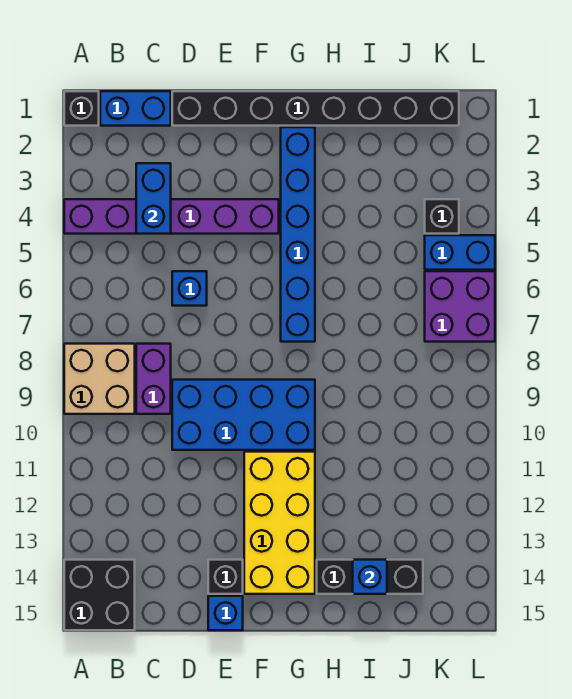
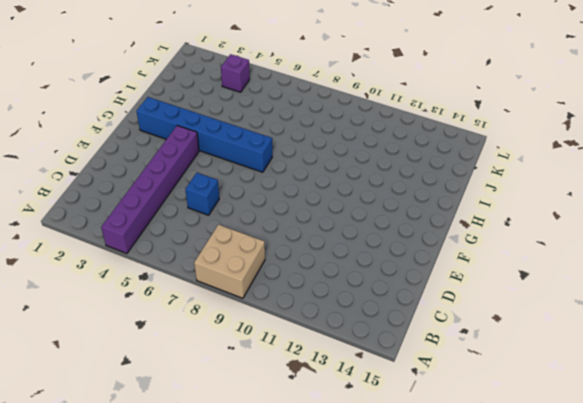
purple brick K4 level 1 -> black brick K4 level 1
none -> black brick A1 level 1
none -> black brick A14:B15 level 1
none -> blue brick B1:C1 level 1

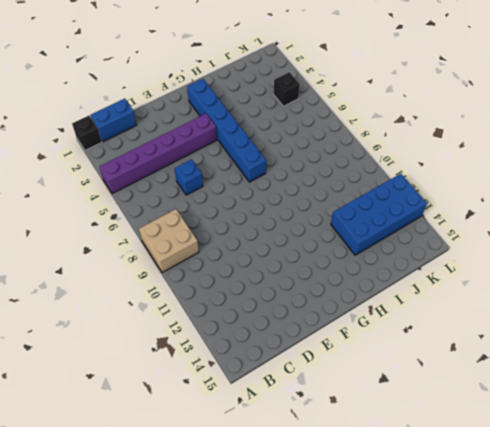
blue brick I12:L13 level 1 -> blue brick D9:G10 level 1
none -> black brick A14:B15 level 1
none -> purple brick C8:C9 level 1
none -> black brick D1:K1 level 1

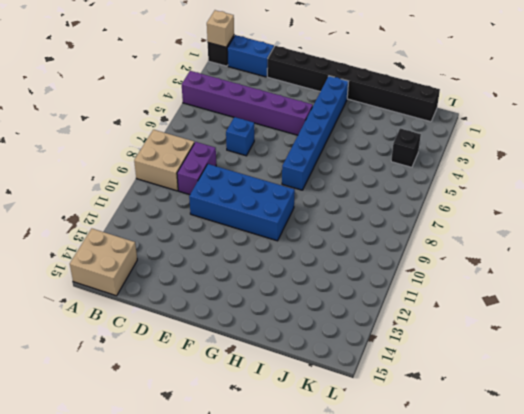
tan brick A1 level 2 -> none
tan brick A14:B15 level 1 -> black brick A14:B15 level 1
none -> black brick E14 level 1
none -> blue brick E15 level 1
none -> yellow brick F11:G14 level 1

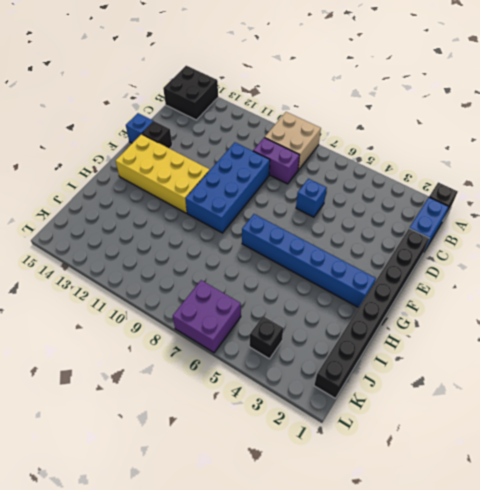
none -> purple brick A4:F4 level 1
none -> black brick H14:J14 level 1
none -> blue brick K5:L5 level 1

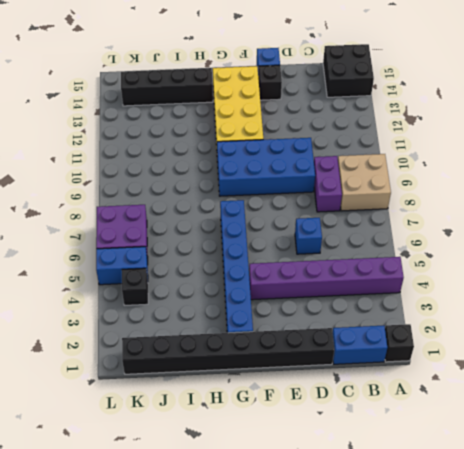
black brick H14:K14 level 1 -> black brick H14:J14 level 1
none -> blue brick C3:C4 level 2
none -> blue brick I14 level 2

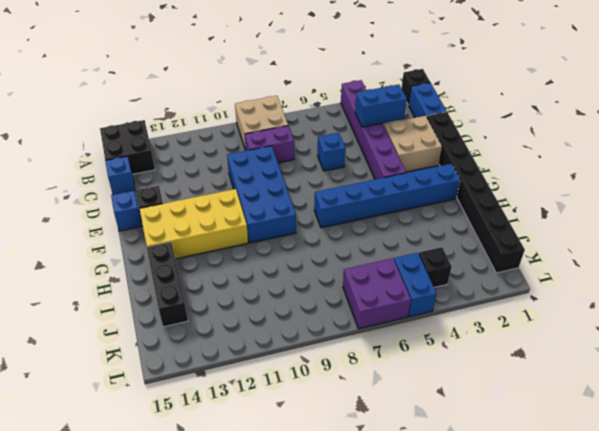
blue brick C15 level 1 -> blue brick I14 level 2
tan brick D2:E3 level 1 -> none

